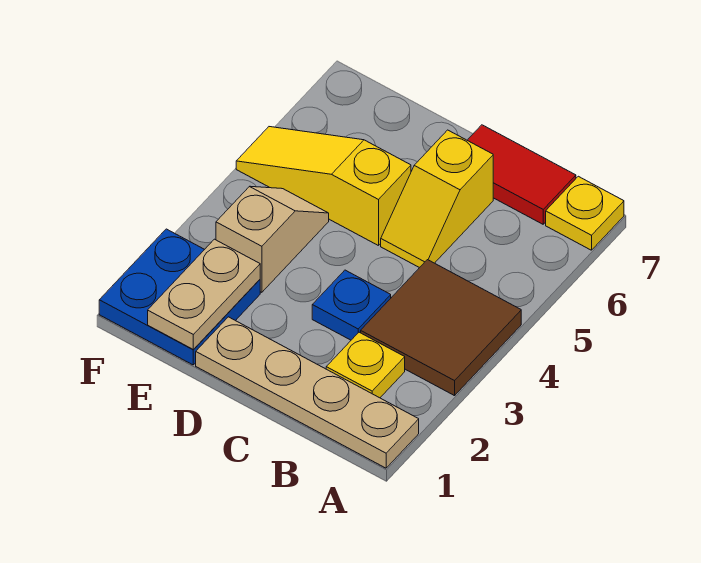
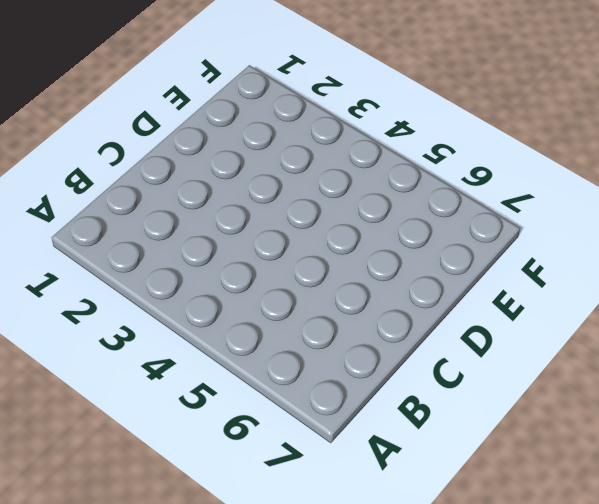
none -> tan plate A1:D1 level 1
none -> brown tile A3:B4 level 1

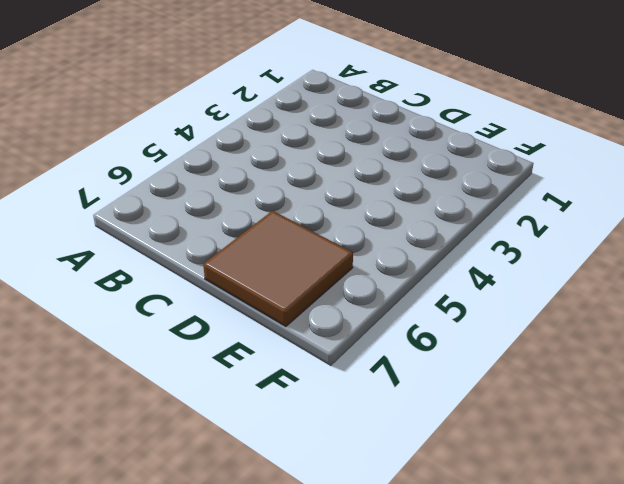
brown tile D6:E7 level 1 -> brown tile A3:B4 level 1
none -> tan plate A1:D1 level 1
none -> yellow plate A7 level 1

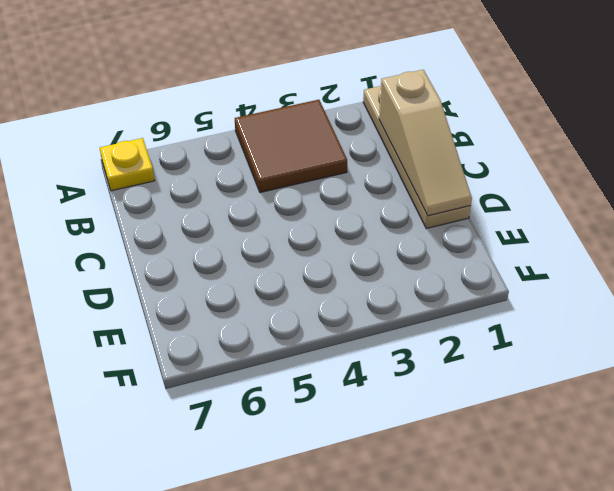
tan slope B1:D1 level 2 top B -> none
none -> yellow plate B2 level 1
none -> red tile B7:C7 level 1

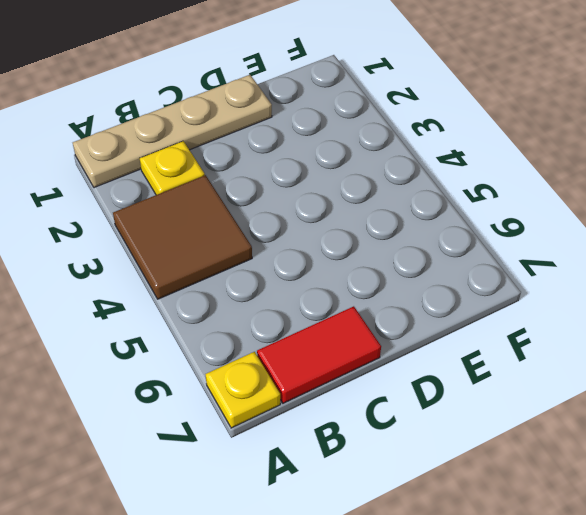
none -> blue plate C3 level 1
none -> yellow slope C5:C6 level 1 top 6

